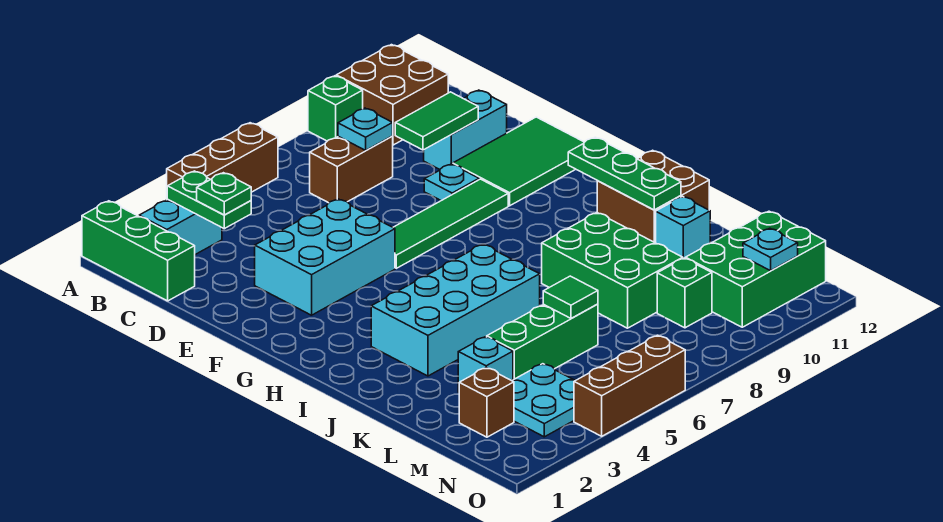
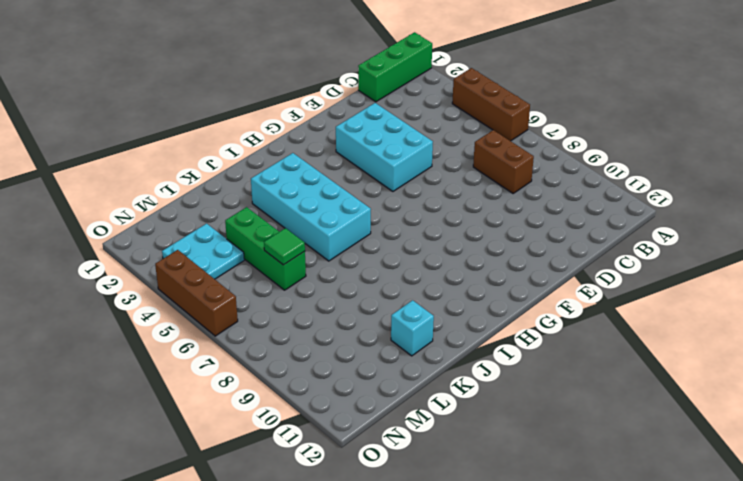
none -> green brick A9 level 1
none -> brown brick A10:B11 level 1
none -> cyan brick B2:B3 level 1

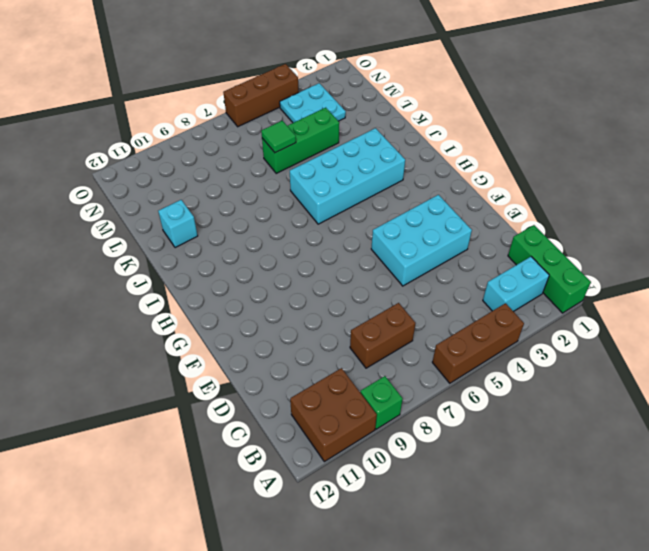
none -> cyan brick D10:D11 level 1
none -> cyan plate E9 level 1
none -> green tile E10:F12 level 1

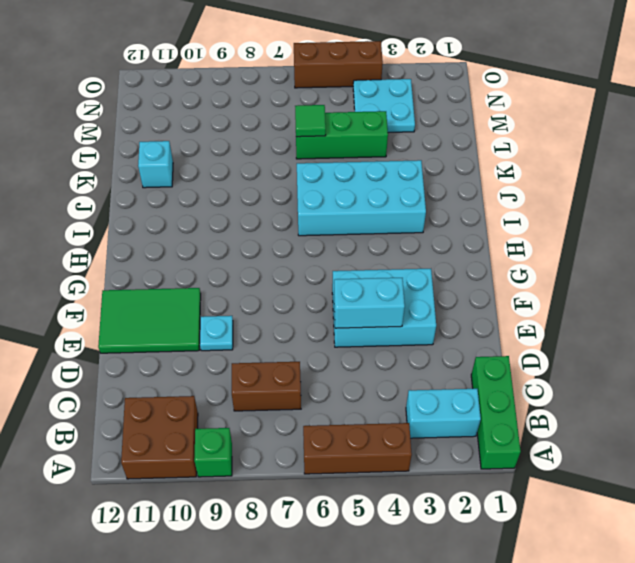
cyan brick E4:E5 level 2 -> cyan brick D10:D11 level 1
none -> green tile F6:F9 level 1
none -> brown brick I11:J12 level 1
none -> green brick J8:L9 level 1

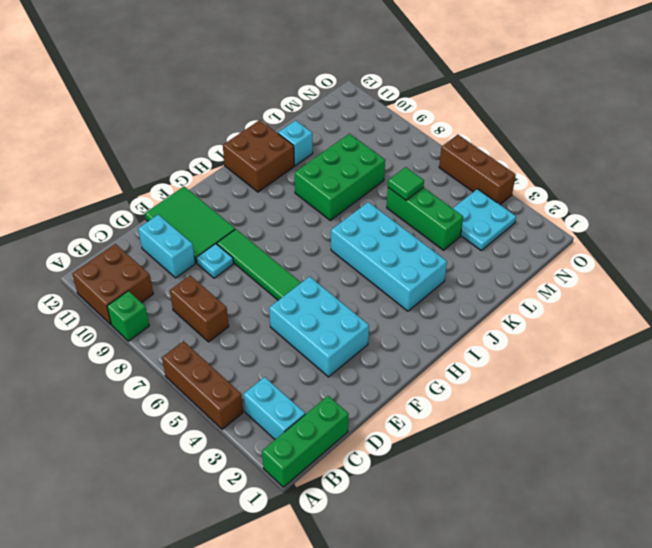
none -> cyan brick L3 level 1
none -> brown brick M2 level 1
none -> green brick M9 level 1

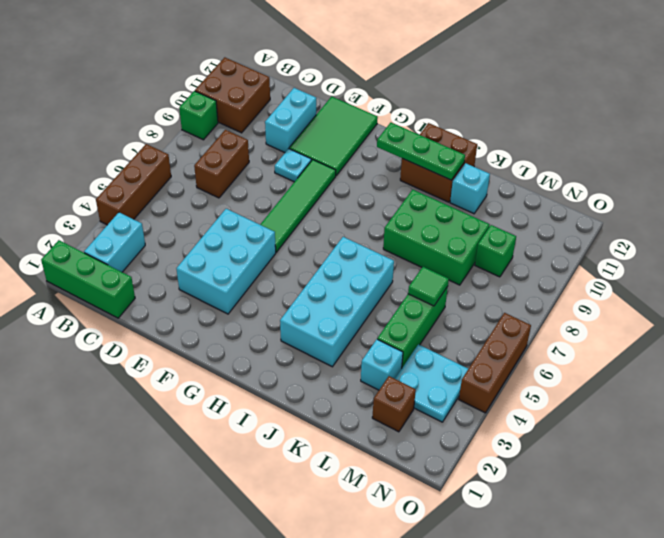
none -> green brick M10:N12 level 1
none -> green plate B3:C3 level 2
none -> cyan plate C8 level 2

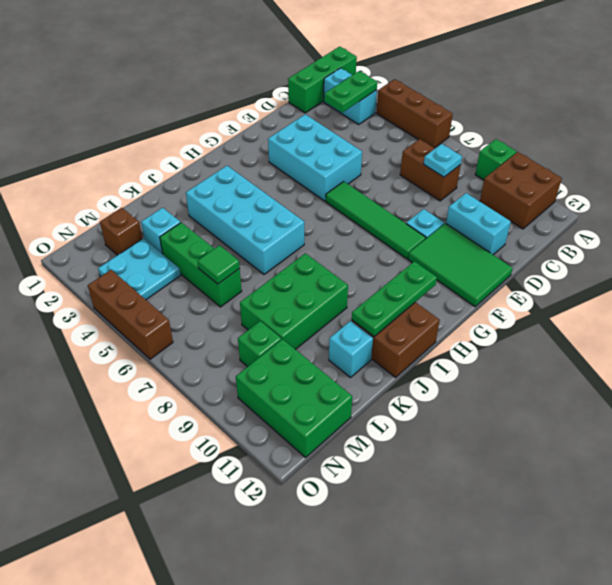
none -> green tile D9:D10 level 2
none -> cyan plate N11 level 2
none -> green plate C3 level 3

